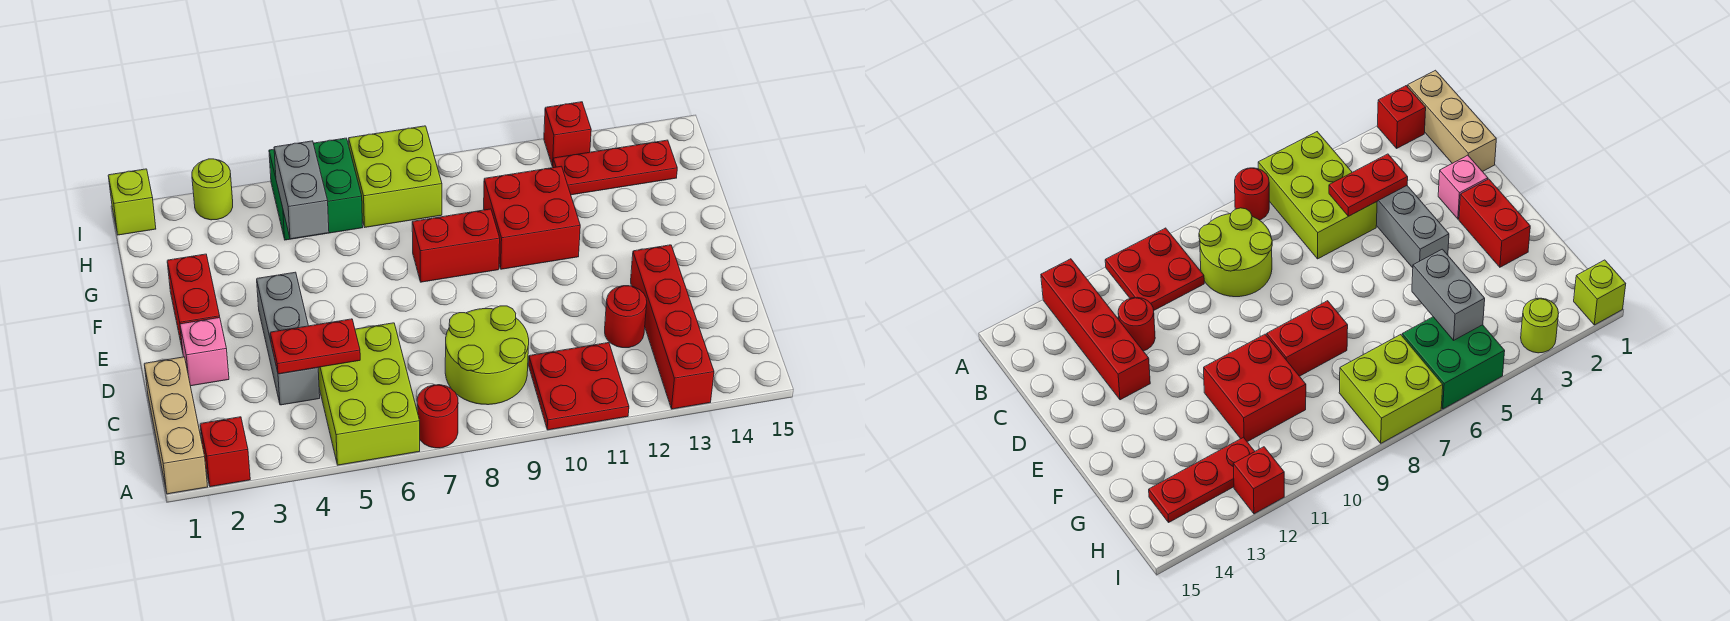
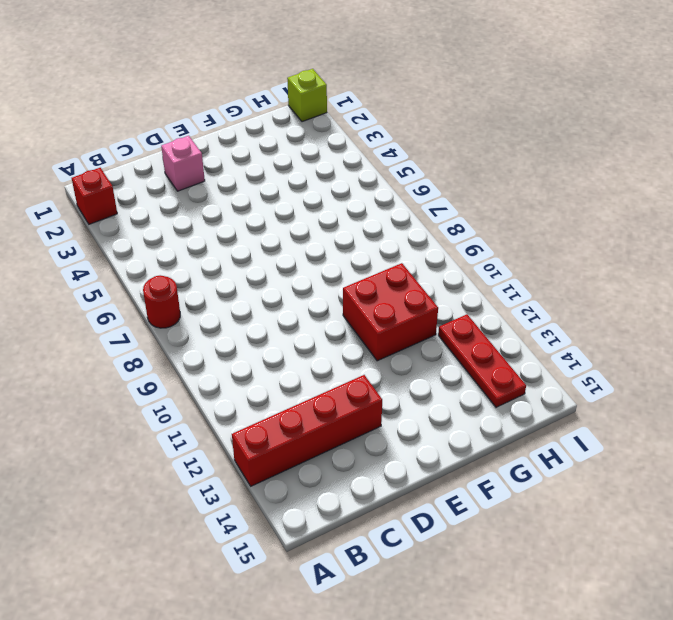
none -> tan brick A1:C1 level 1
none -> lime brick A5:C6 level 1
none -> red plate A10:B11 level 1

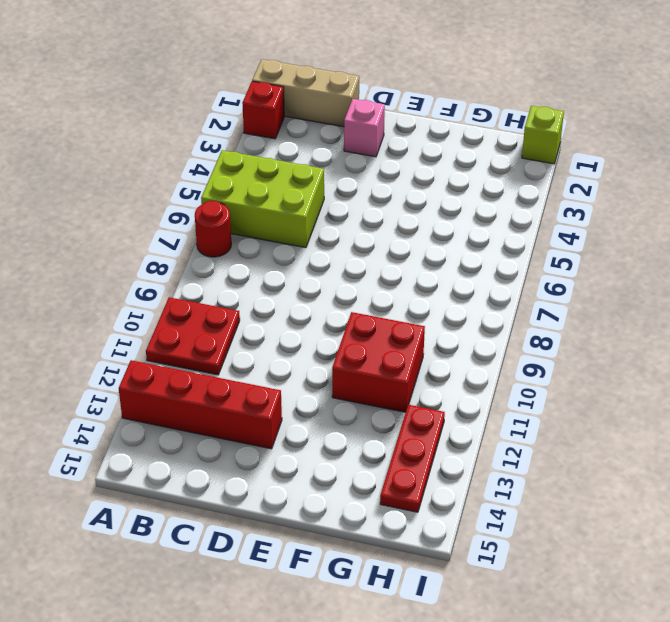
none -> lime round brick B8:C9 level 1
none -> grey brick C4:E4 level 1
none -> red round brick C12 level 1

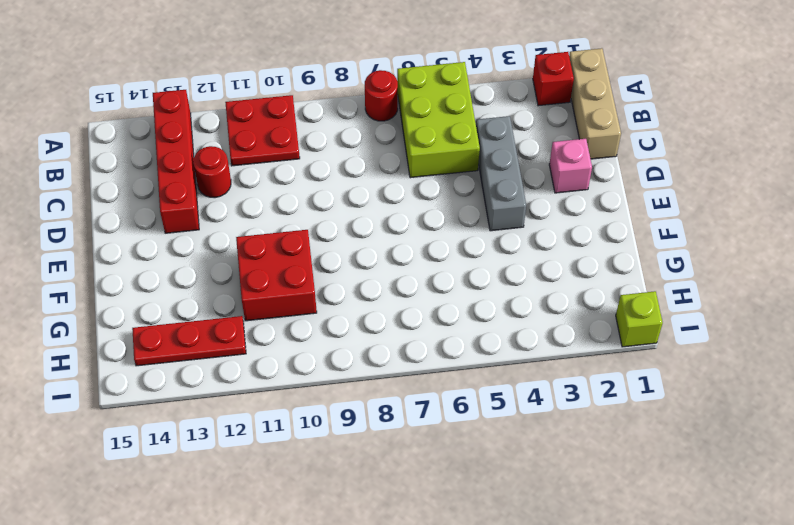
none -> lime round brick B8:C9 level 1
none -> red brick E2:F2 level 1
none -> red brick F8:F9 level 1

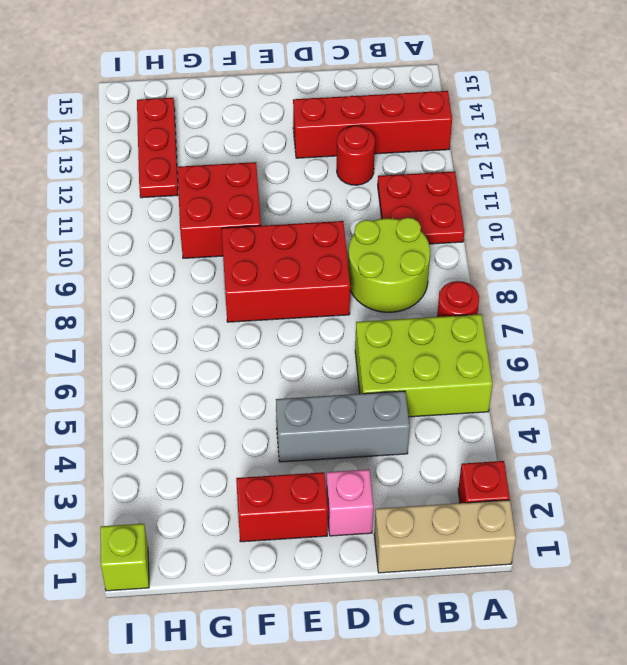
red brick D8:F9 level 1 -> red brick F8:F9 level 1
none -> green brick H5:I6 level 1
none -> lime brick H7:I8 level 1
none -> lime round brick I3 level 1

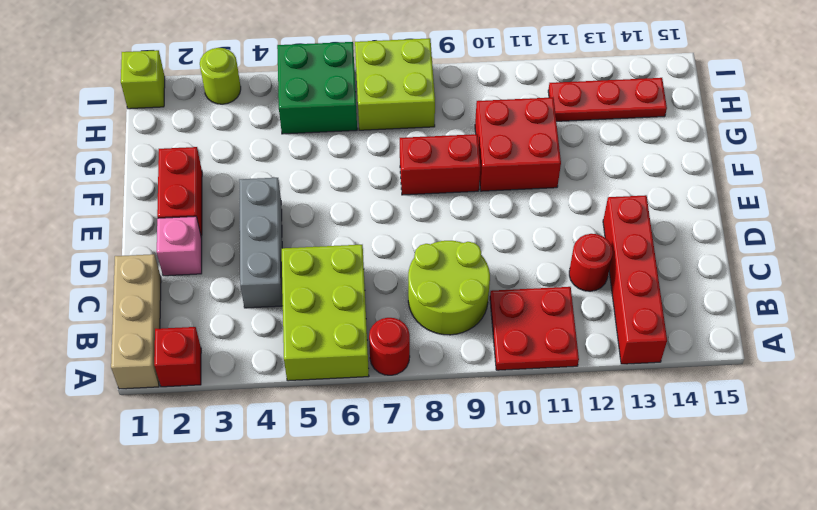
none -> red brick I12 level 1
none -> red plate C4:C5 level 2
none -> grey brick G5:H5 level 2

